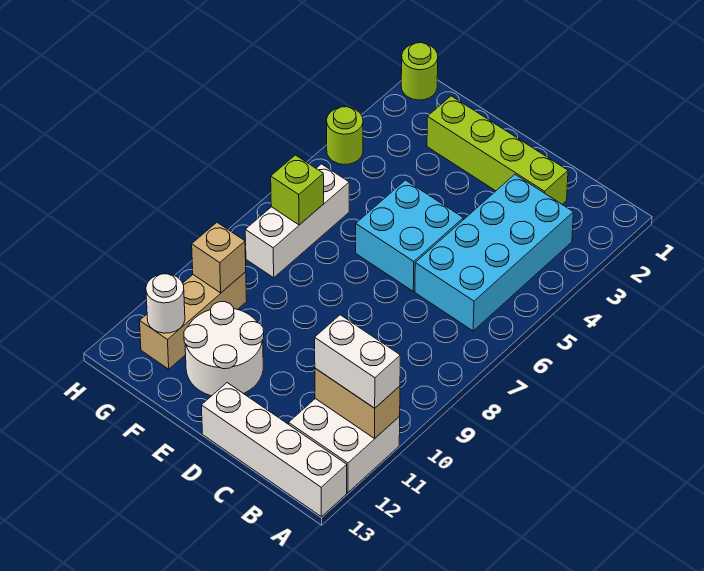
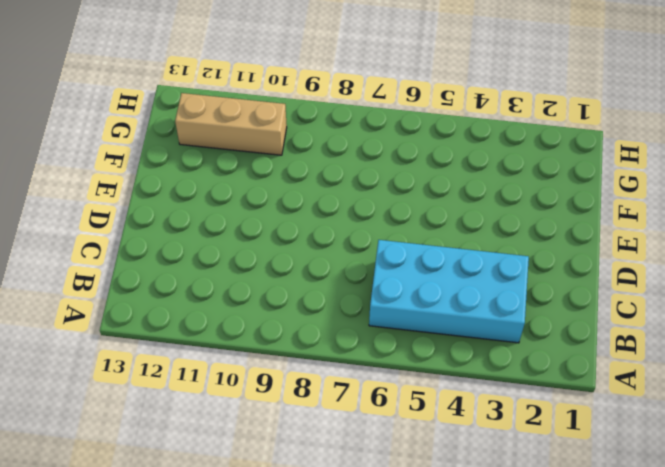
none -> white brick A11:B12 level 1
none -> white brick A13:D13 level 1
none -> lime brick C2:F2 level 1

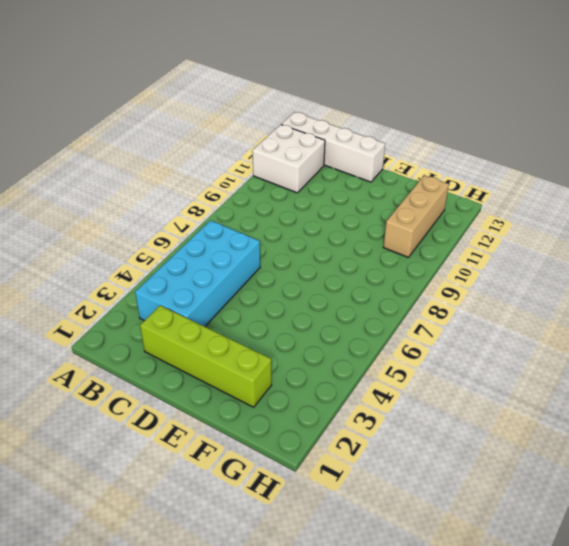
none -> cyan brick D5:E6 level 1
none -> white round brick E11:F12 level 1
none -> white brick G6:G8 level 1

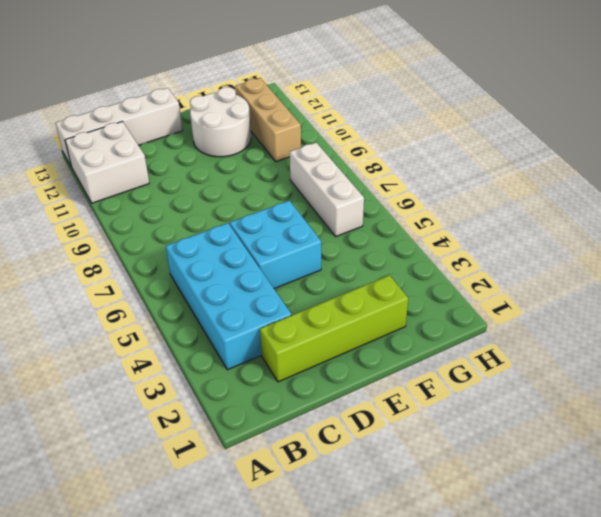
none -> lime round brick H1 level 1
none -> lime round brick H4 level 1
none -> tan brick A11:B11 level 2

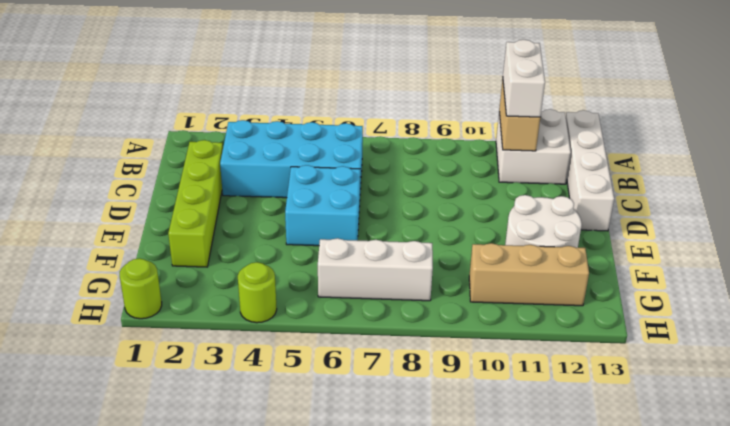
none -> lime brick G7 level 2
none -> tan brick G10 level 2
none -> white round brick G12 level 2

